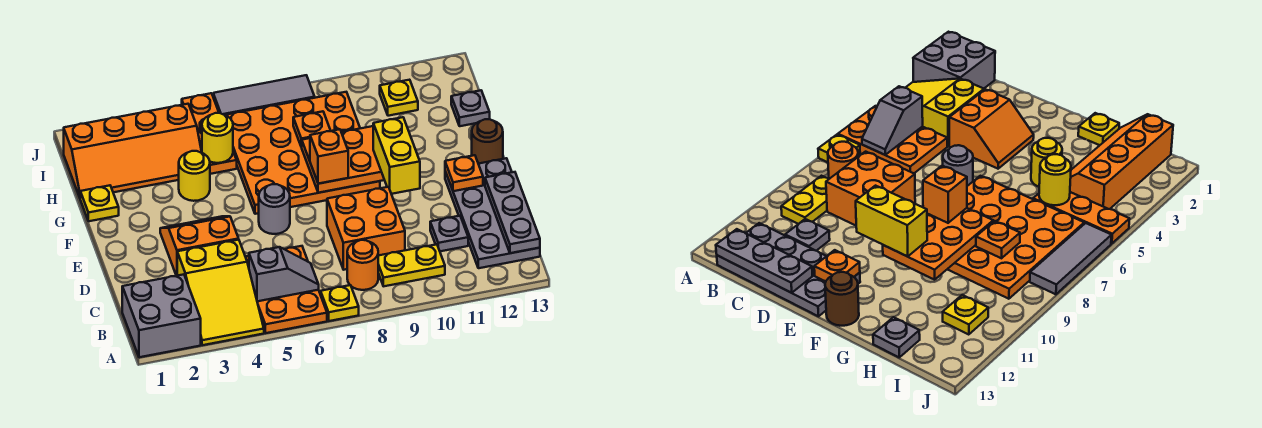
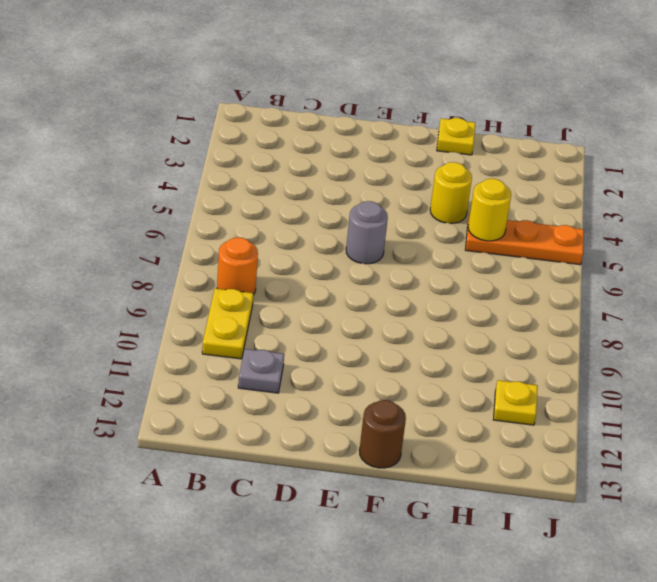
none -> grey brick A1:B2 level 1
none -> yellow slope A3:C4 level 1 top C
none -> orange plate A5:C6 level 1

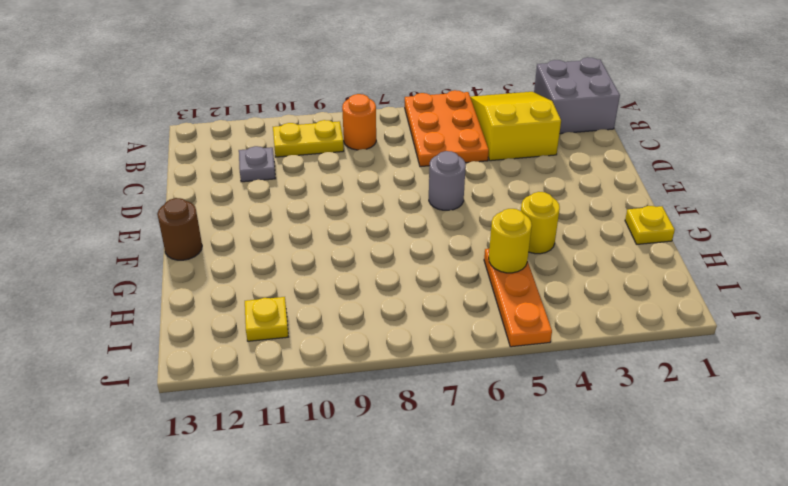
none -> yellow plate A7 level 1
none -> grey plate B12:E13 level 1
none -> orange brick C8:D9 level 1

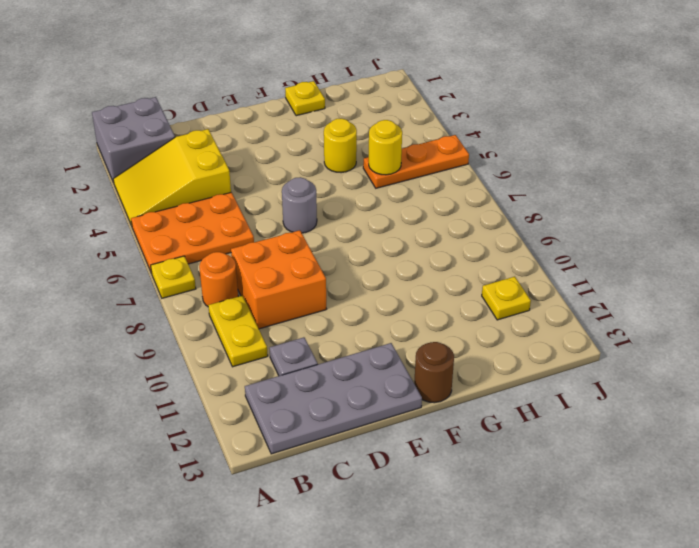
none -> orange slope D3:E4 level 1 top D
none -> orange plate F6:I9 level 1
none -> orange slope H1:I4 level 1 top I

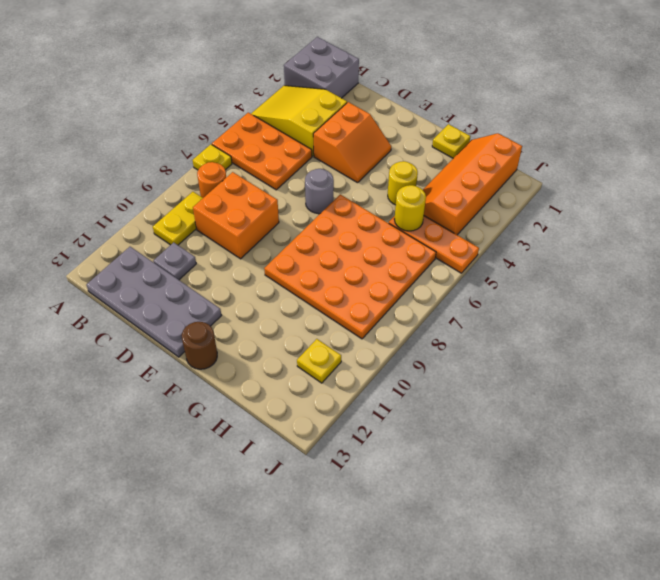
none -> grey plate H13 level 1
none -> grey tile J6:J8 level 1
none -> grey slope B5:B6 level 2 top 5

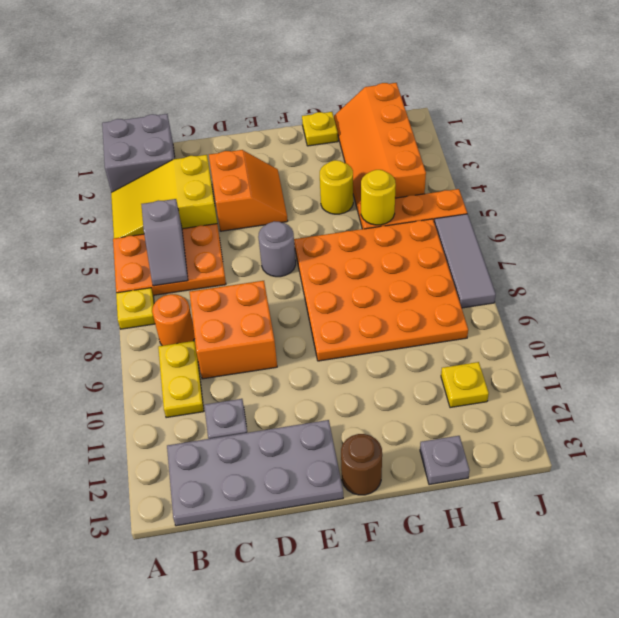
none -> grey plate B13:D13 level 2
none -> orange plate E12 level 2
none -> orange plate F8:G10 level 2

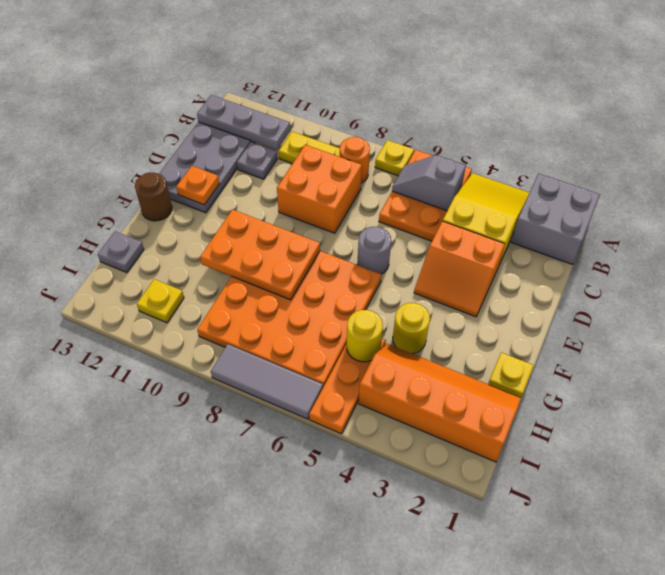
grey plate B11:B13 level 2 -> grey plate B13:D13 level 2
none -> orange plate H8 level 2
none -> yellow brick E10:F10 level 3
none -> orange brick F8 level 3

